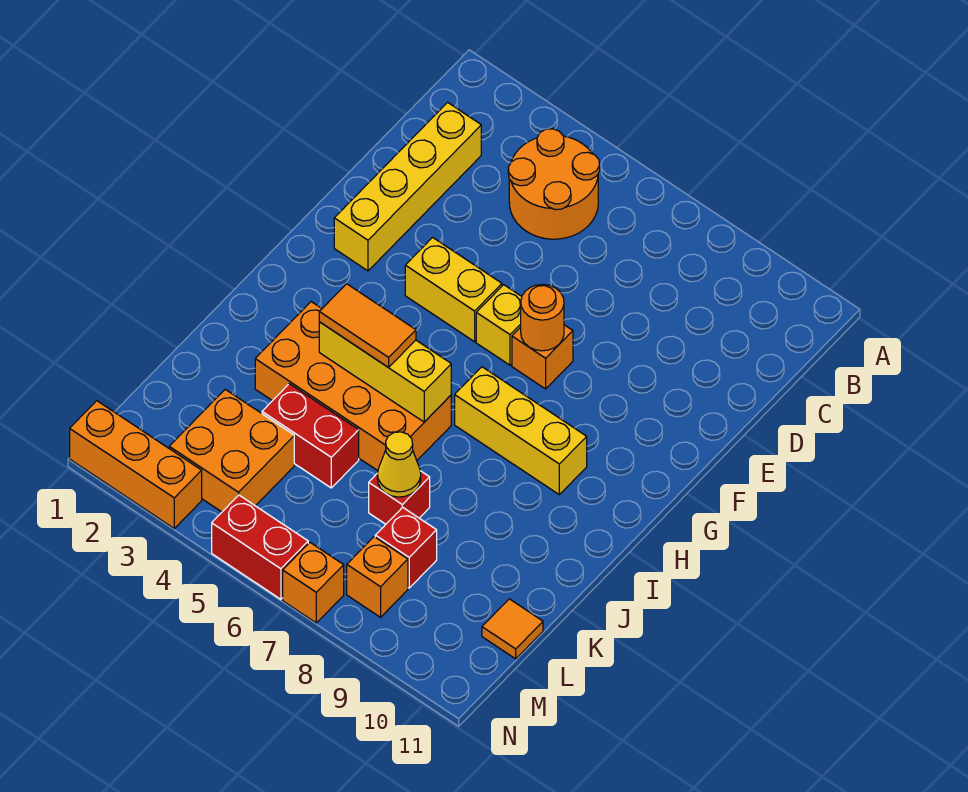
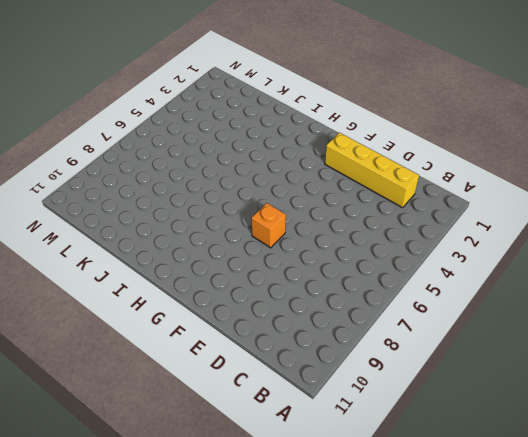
none -> orange round brick B4:C5 level 1
none -> yellow brick F4:F5 level 1
none -> yellow brick F6 level 1

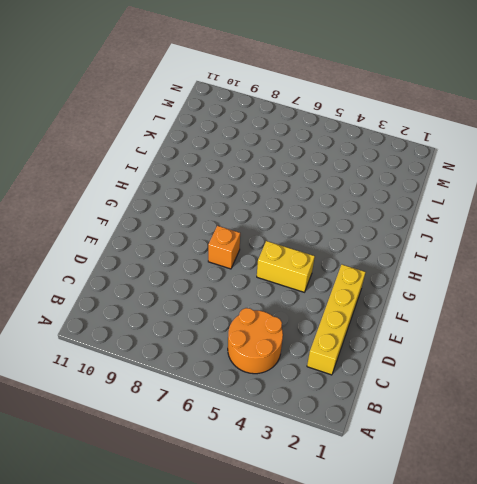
none -> yellow brick F6 level 1
none -> yellow brick H7:H9 level 1
none -> orange brick I3:J6 level 1

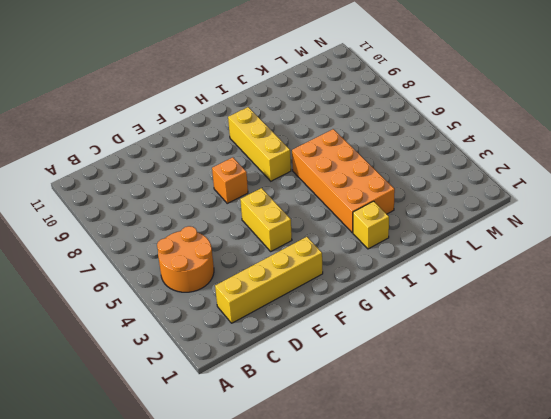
yellow brick I2 level 1 -> yellow brick F6 level 1
none -> red brick K4:K5 level 1
none -> red brick K7 level 1
none -> orange brick L3:M4 level 1

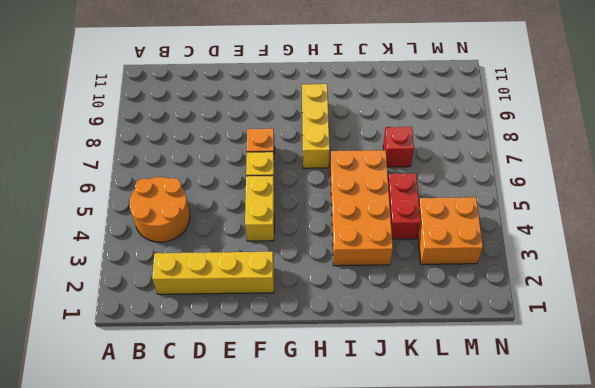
none -> red brick L8 level 1
none -> orange tile L11 level 1
none -> orange brick M8 level 1

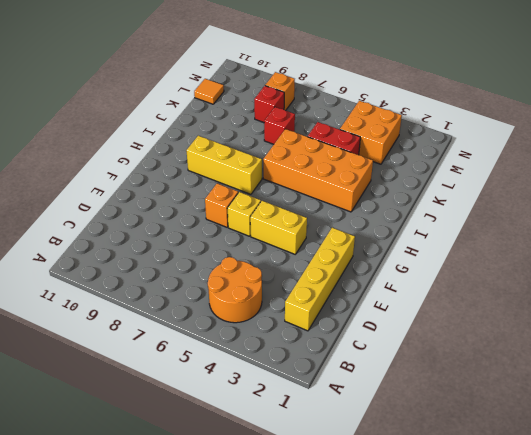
none -> orange brick N1:N3 level 1
none -> red brick N5:N6 level 1
none -> orange brick N7 level 1

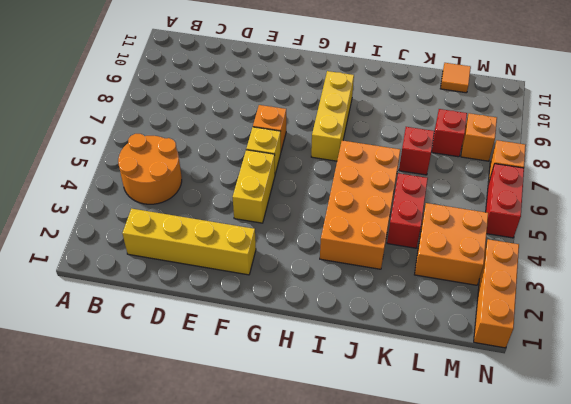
none -> orange round brick F7 level 2
none -> yellow brick I4:I6 level 2
none -> yellow cone K7 level 2

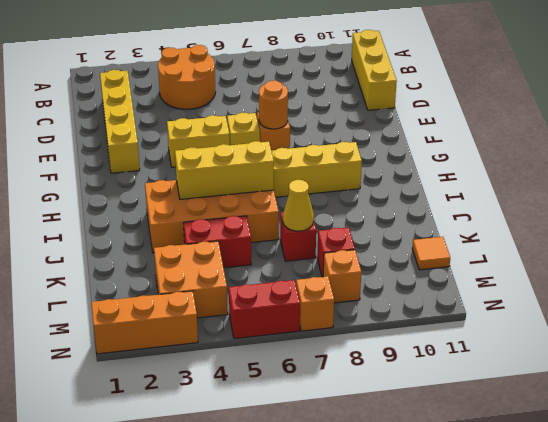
yellow brick B11:D11 level 1 -> none
none -> orange tile I4:I5 level 3

